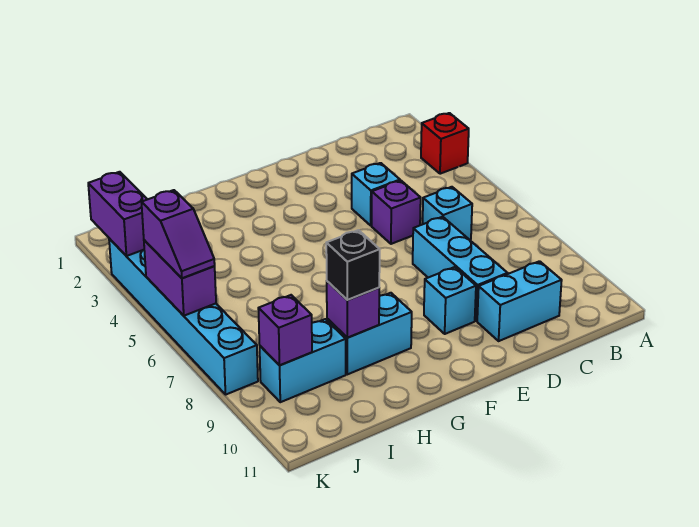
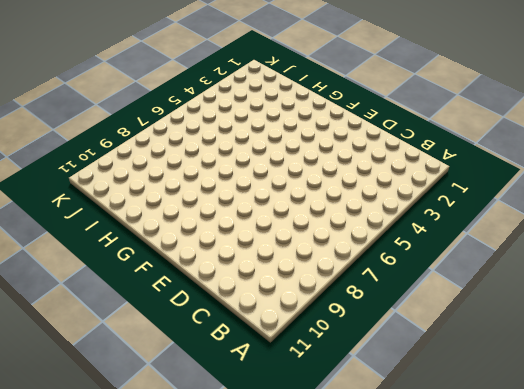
none -> red brick A3 level 1
none -> cyan brick C6 level 1
none -> cyan brick C10:D10 level 1

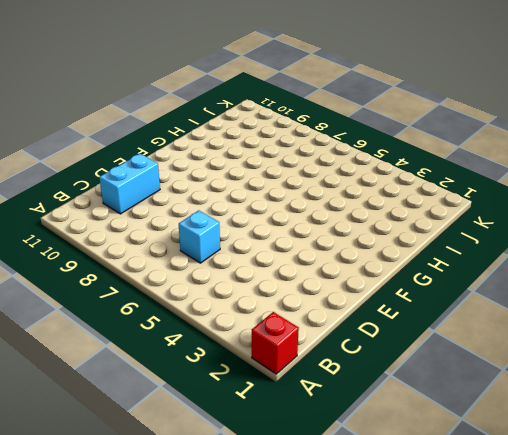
red brick A1 level 1 -> red brick A3 level 1
none -> cyan brick D4 level 1
none -> purple brick D5 level 1
none -> cyan brick D7:D9 level 1

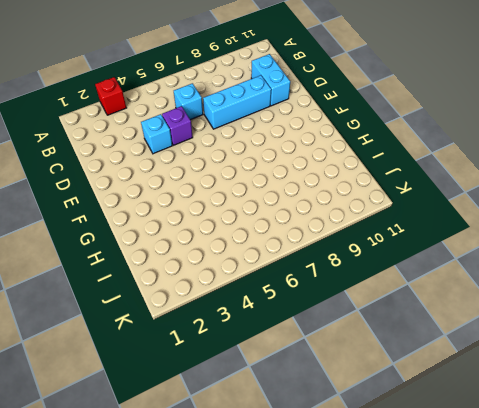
none -> cyan brick E9 level 1
none -> cyan brick G9:H9 level 1
none -> cyan brick I9:J9 level 1

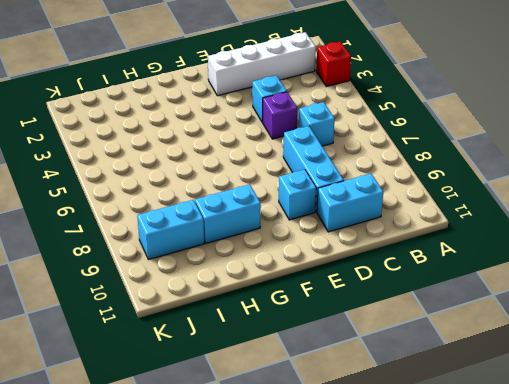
white brick B2:E2 level 1 -> none
none -> cyan brick K3:K8 level 1
none -> purple brick H9 level 2
none -> purple brick J9 level 2

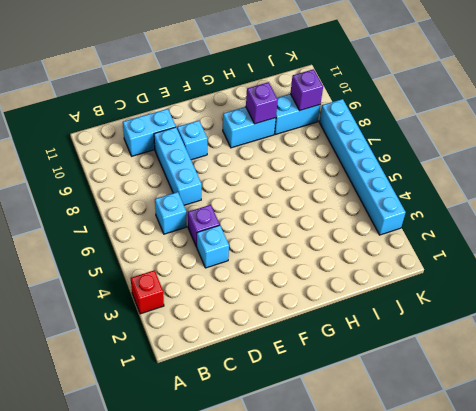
none -> purple brick K2:K3 level 2
none -> purple brick K5:K6 level 2
none -> black brick H9 level 3

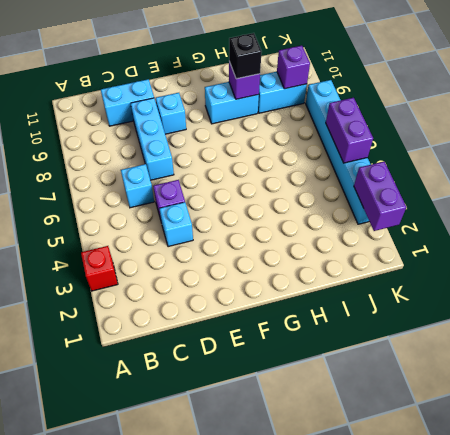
none -> purple slope K5:K6 level 3 top 5

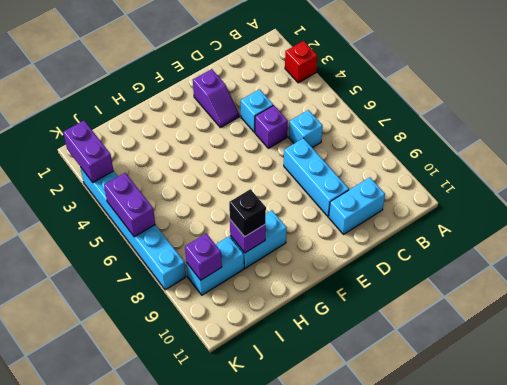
purple slope E2:E3 level 1 top 2 -> purple slope K5:K6 level 3 top 5
none -> cyan brick E9 level 1

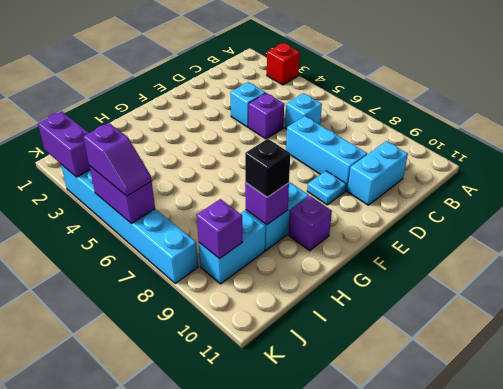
cyan plate E9 level 1 -> cyan brick E9 level 1
purple brick G10 level 1 -> none

